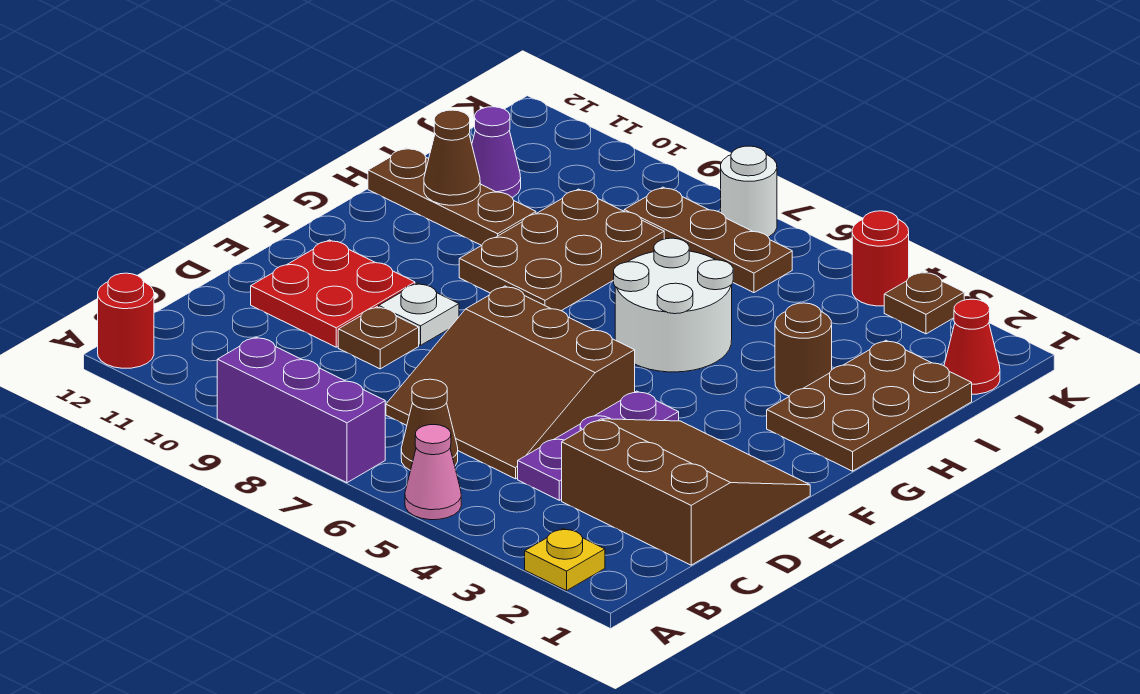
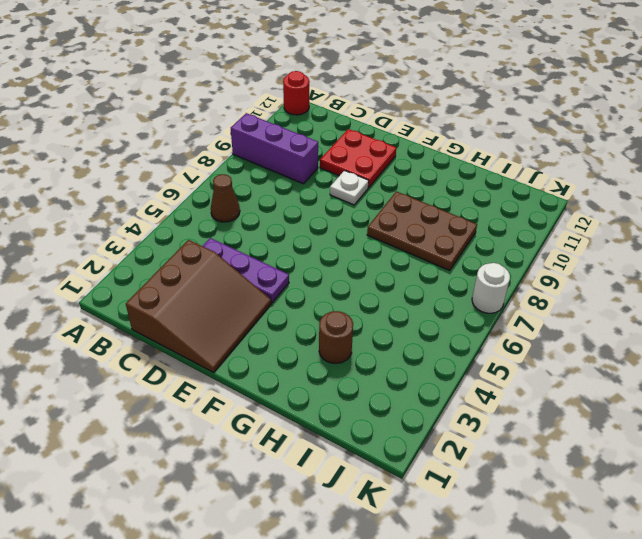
purple brick A9:C9 level 1 -> purple brick A7:A9 level 1
none -> yellow plate A2 level 1
none -> pink cone A5 level 1
none -> brown slope C5:E7 level 1 top E

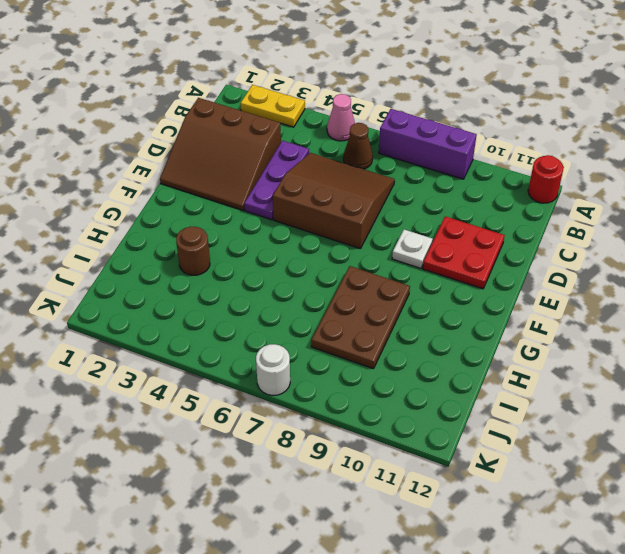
yellow plate A2:A3 level 1 -> yellow plate A2 level 1
none -> brown plate D9 level 1
none -> brown plate G1:I2 level 1
none -> white round brick G5:H6 level 1

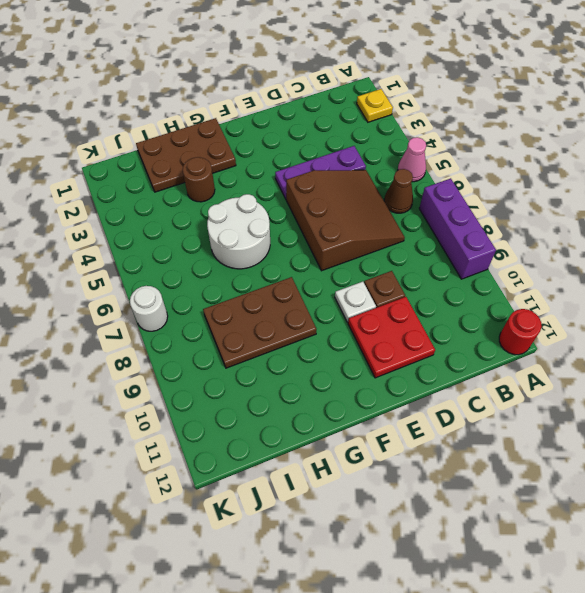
none -> brown slope C1:E3 level 1 top C
none -> brown plate H10:H12 level 1
none -> purple cone I11 level 1

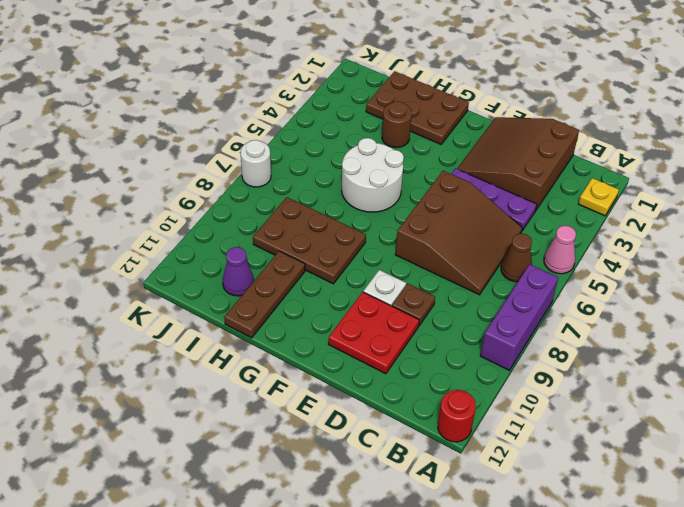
none -> red cone J1 level 1
none -> brown plate J6:J8 level 1
none -> brown plate K3 level 1

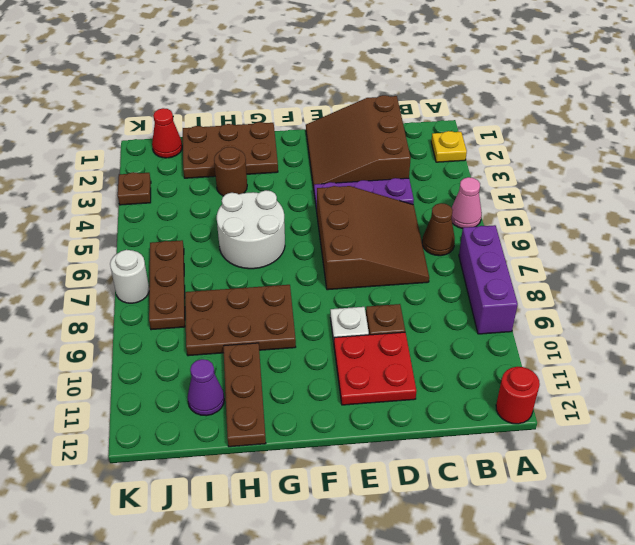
none -> red round brick K4 level 1
none -> brown cone H11 level 2

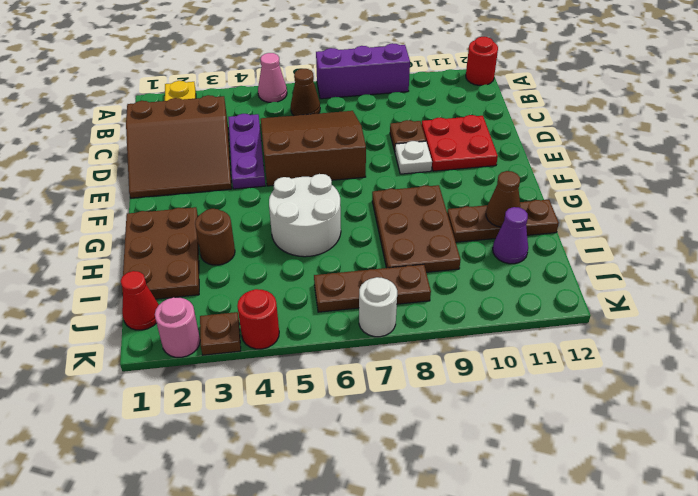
pink round brick K2 level 1 -> none

